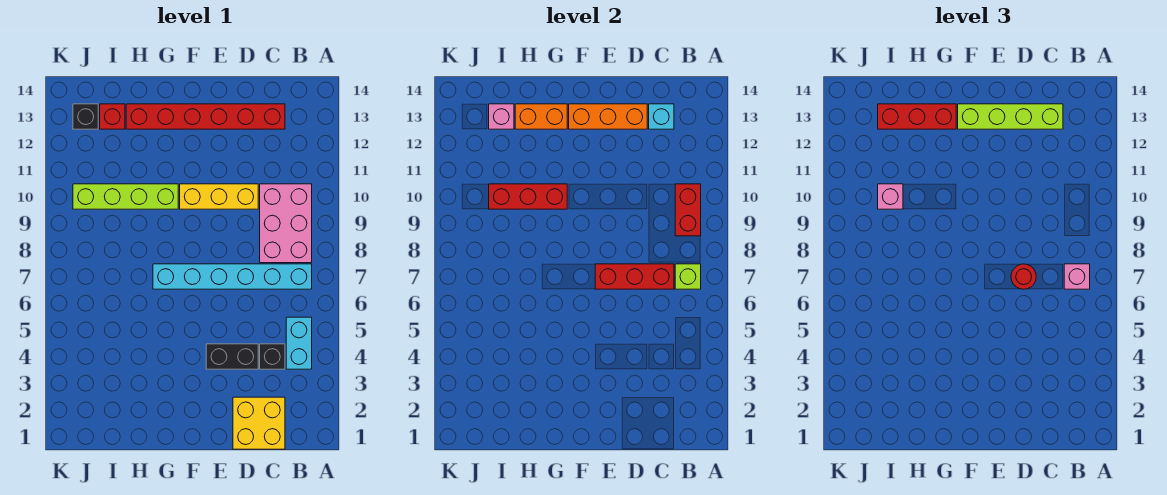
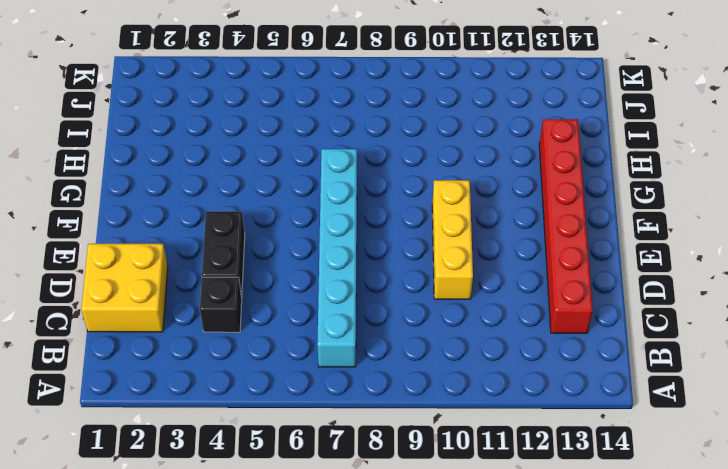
none -> cyan brick B4:B5 level 1
none -> pink brick B8:C10 level 1
none -> lime brick G10:J10 level 1

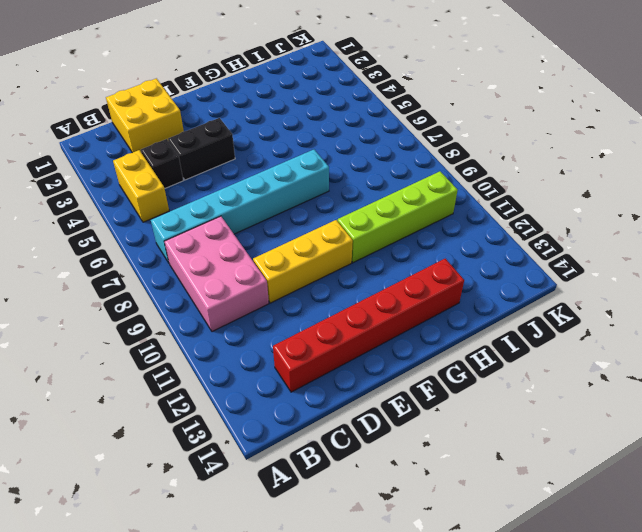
yellow brick B4:B5 level 1 -> cyan brick B4:B5 level 1
none -> red brick I13 level 1
none -> black brick J13 level 1
none -> lime brick B7 level 2

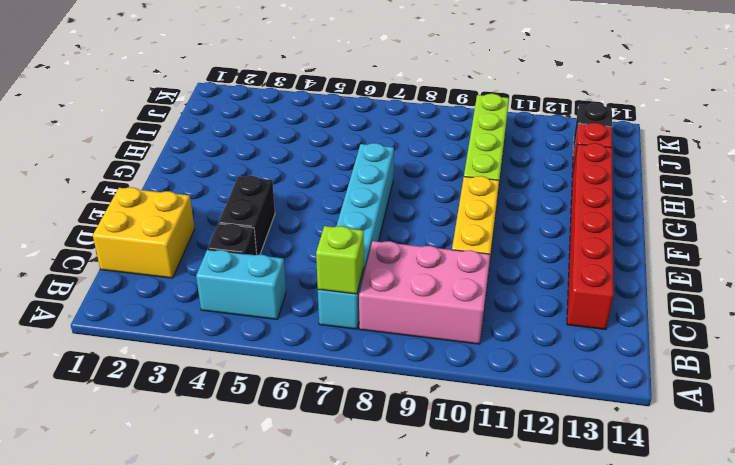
none -> red brick B9:B10 level 2
none -> red brick C7:E7 level 2
none -> cyan brick C13 level 2

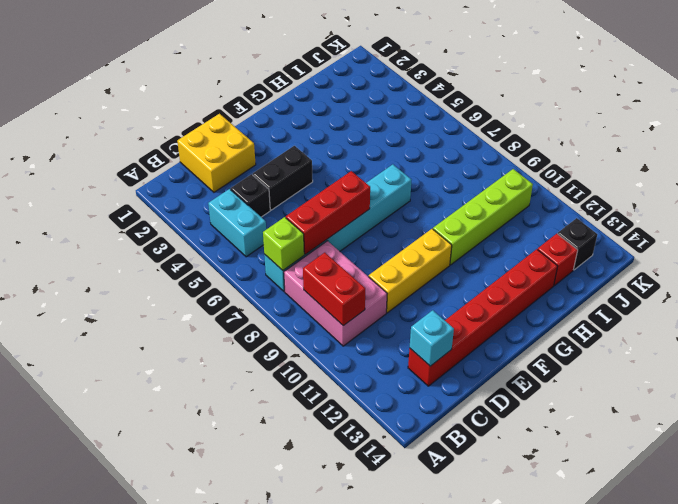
none -> orange brick D13:F13 level 2
none -> red brick G10:I10 level 2
none -> orange brick G13:H13 level 2

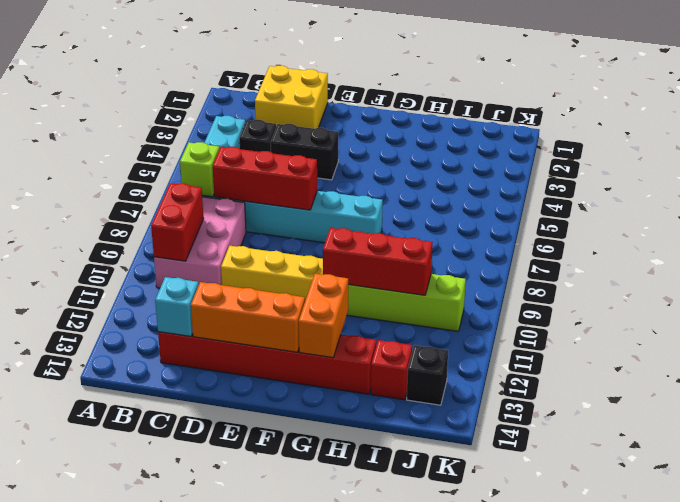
orange brick G12:G13 level 2 -> orange brick G13:H13 level 2
none -> pink brick I13 level 2
none -> pink brick B7 level 3
none -> lime brick C13:F13 level 3

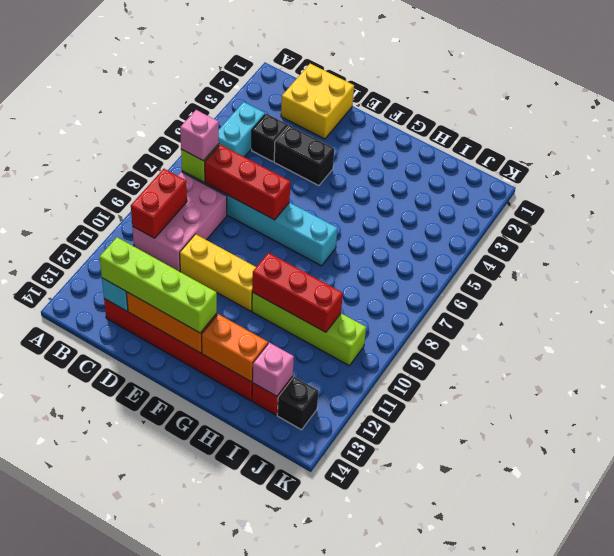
none -> red round brick D7 level 3
none -> red brick G13:I13 level 3
none -> pink brick I10 level 3

